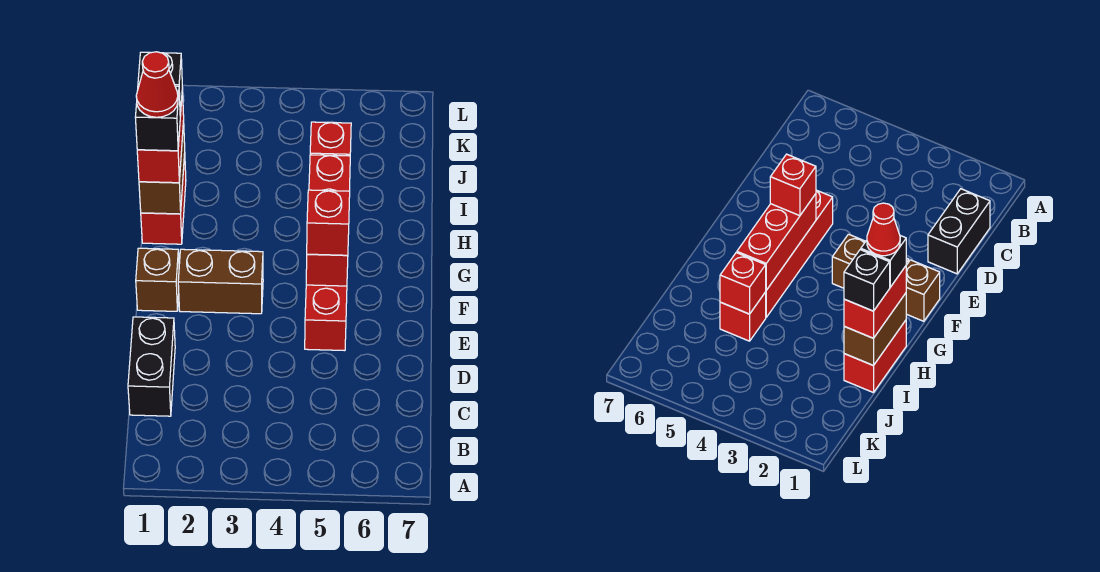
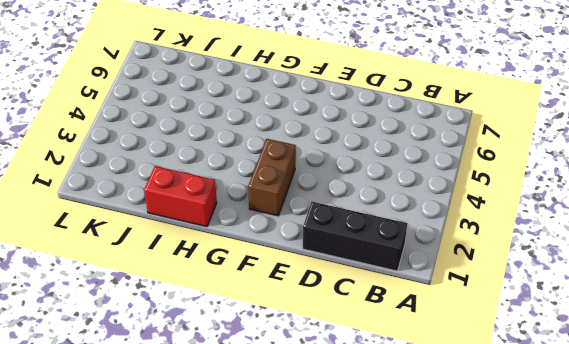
black brick B1:D1 level 1 -> black brick C1:D1 level 1
none -> red brick E5:H5 level 1
none -> brown brick F1 level 1
none -> red brick I5 level 1

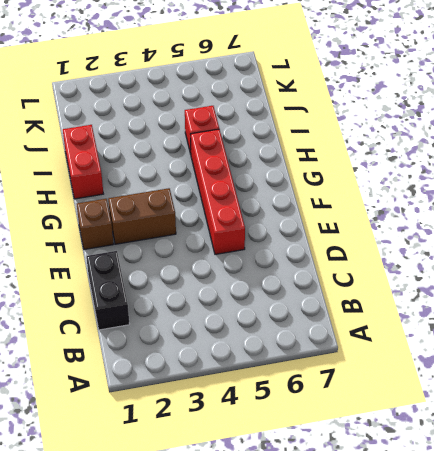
none -> red brick F5:H5 level 2
none -> brown brick H1:I1 level 2
none -> red brick I5 level 2

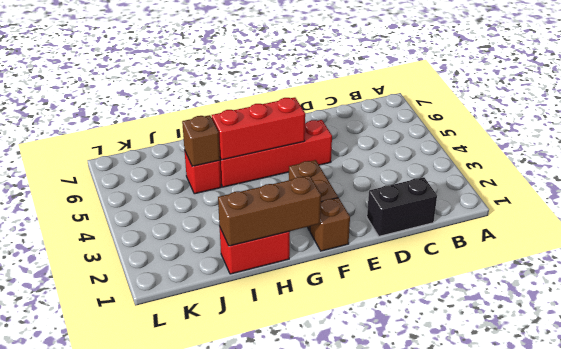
brown brick G1:I1 level 2 -> brown brick H1:I1 level 2
brown brick I5 level 2 -> red brick I5 level 2
none -> red brick F5 level 3
none -> red brick H1:I1 level 3
none -> black brick H1 level 4

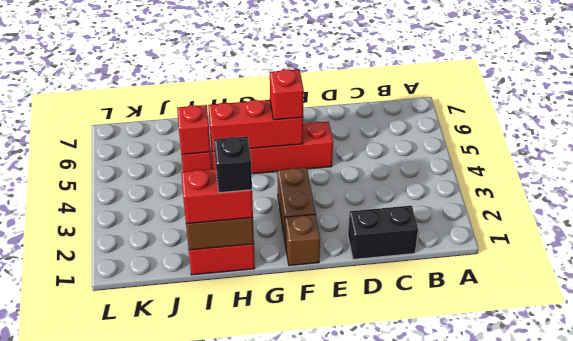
none -> black brick I1 level 4
none -> red cone H1 level 5

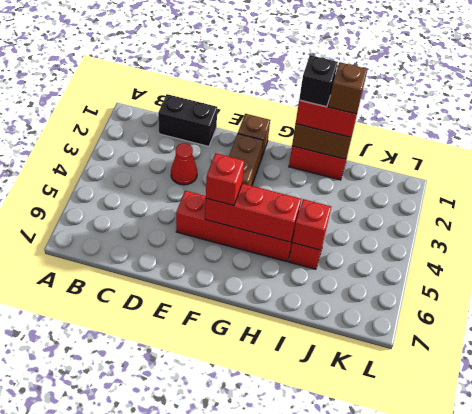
red cone D3 level 1 -> red cone H1 level 5
brown brick I1 level 4 -> black brick I1 level 4

